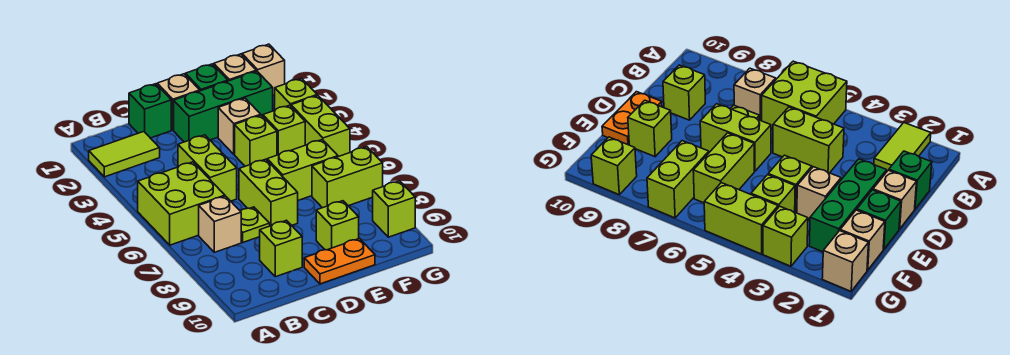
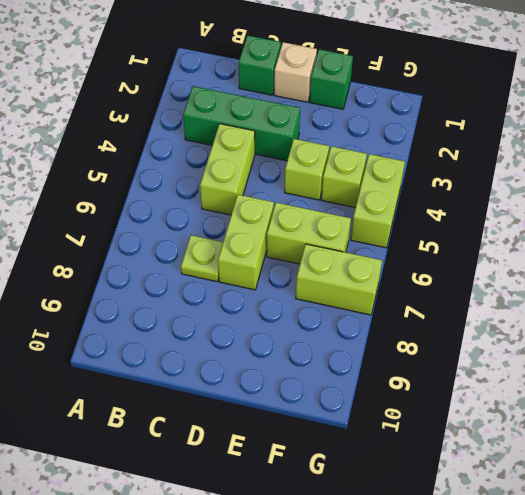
green brick B3:D3 level 1 -> green brick D2:F2 level 1
none -> lime tile A2:B2 level 1
none -> lime brick A5:B6 level 1
none -> tan brick B7 level 1

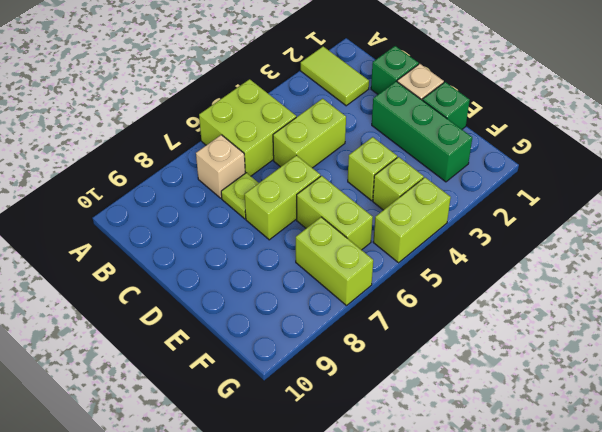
none -> lime brick C9 level 1
none -> orange plate D10:E10 level 1
none -> tan brick E3 level 1

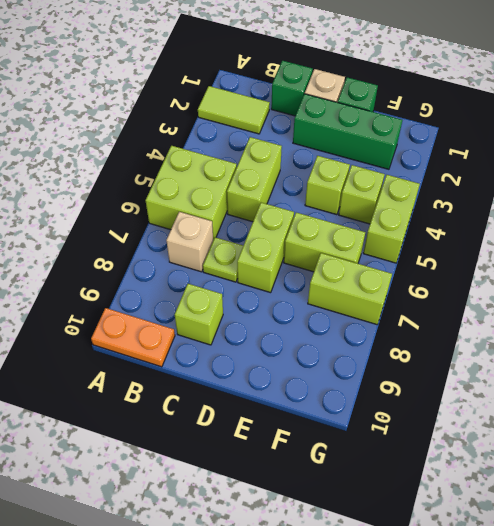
orange plate A10:B10 level 1 -> orange plate D10:E10 level 1
none -> tan brick E3 level 1
none -> lime brick E9 level 1
none -> tan brick F1 level 1

